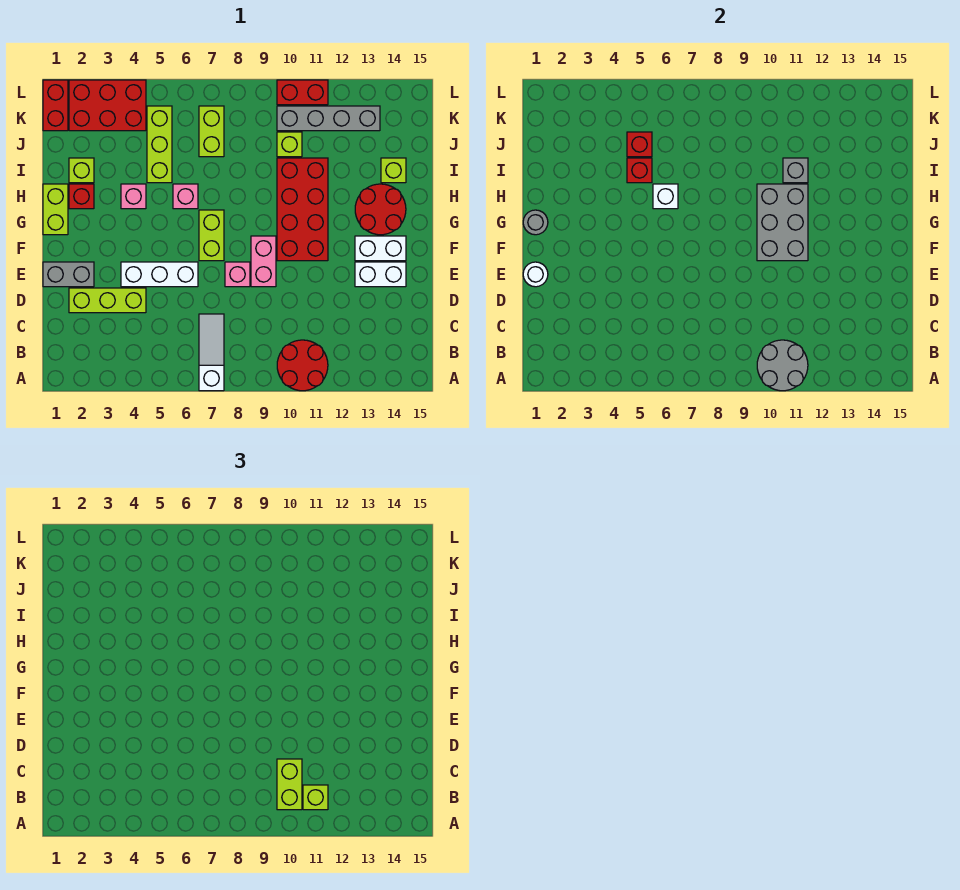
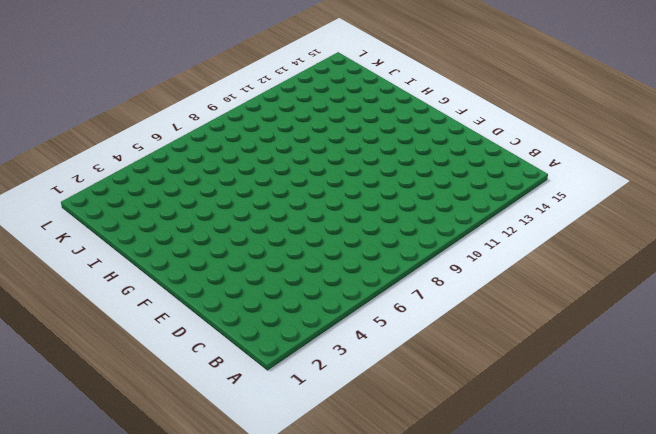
none -> white slope A7:C7 level 1 top A
none -> red round brick A10:B11 level 1
none -> lime brick D2:D4 level 1
none -> grey brick E1:E2 level 1

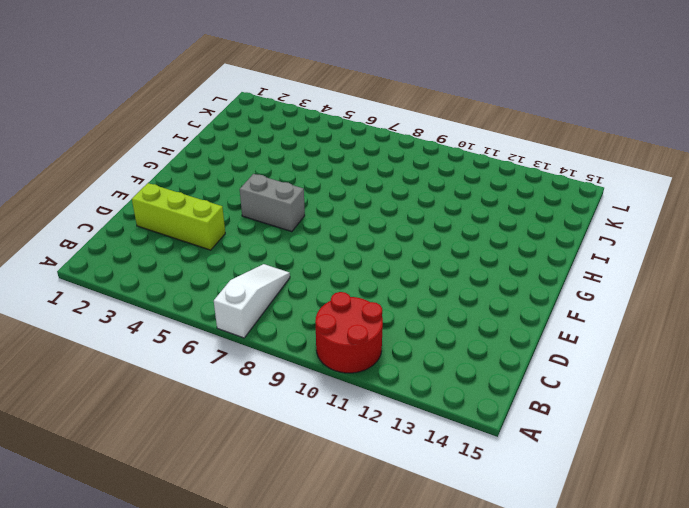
grey brick F5:F6 level 1 -> grey brick E1:E2 level 1
none -> white brick E4:E6 level 1
none -> pink brick E8 level 1
none -> pink brick E9:F9 level 1
none -> white brick E13:E14 level 1

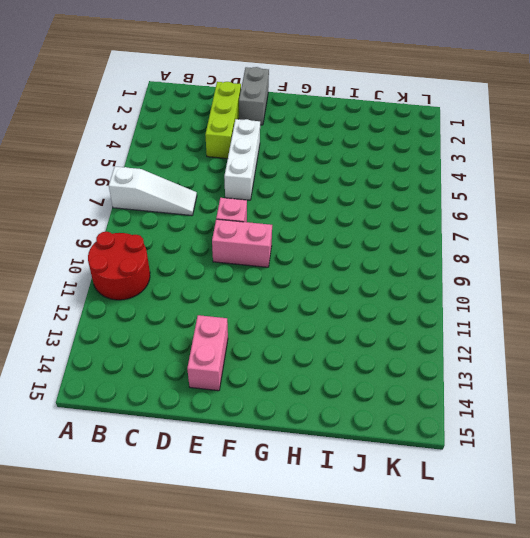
pink brick E13:E14 level 1 -> white brick E13:E14 level 1
none -> lime brick F7:G7 level 1
none -> red brick F10:I11 level 1
none -> white brick F13:F14 level 1
none -> lime brick G1:H1 level 1

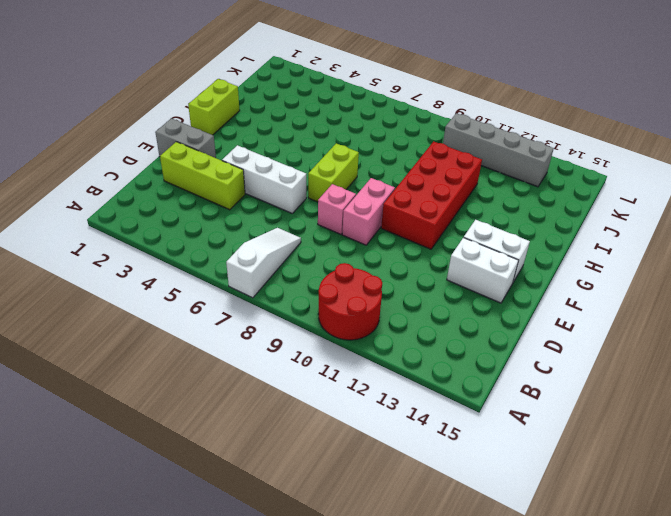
none -> red round brick G13:H14 level 1
none -> red brick H2 level 1
none -> pink brick H4 level 1
none -> pink brick H6 level 1

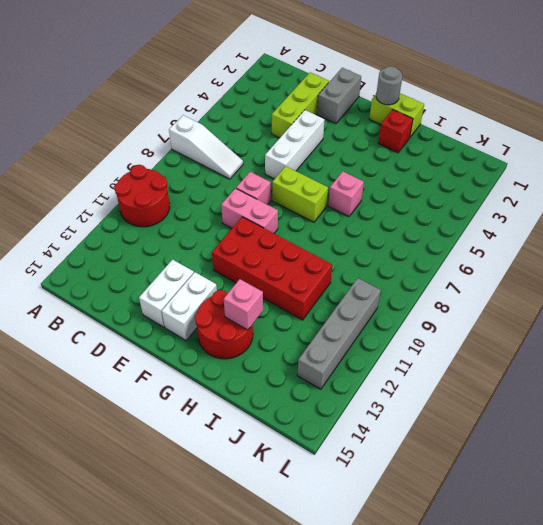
pink brick H13 level 2 -> pink brick H4 level 1
none -> lime brick I2 level 1
none -> lime brick I5:K5 level 1
none -> lime brick I14 level 1
none -> lime brick J7:K7 level 1

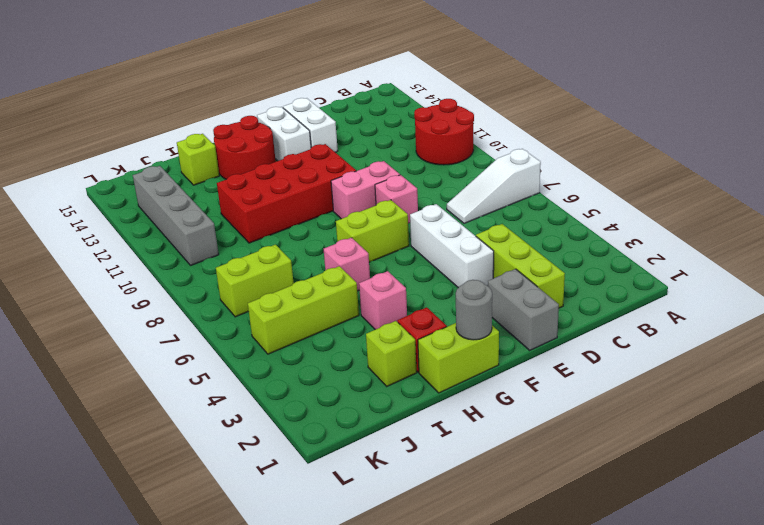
none -> lime brick J10 level 1
none -> red brick K1:L1 level 1
none -> red brick K2:L4 level 1
none -> red brick L10:L11 level 1

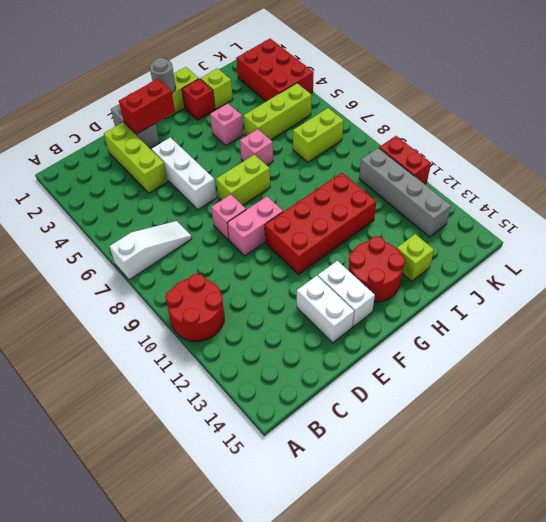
red brick E2:F2 level 2 -> red brick K1:L1 level 1
none -> lime brick J10 level 1
none -> grey round brick A10:B11 level 2
none -> white round brick E1 level 2
none -> grey brick F10:H11 level 2

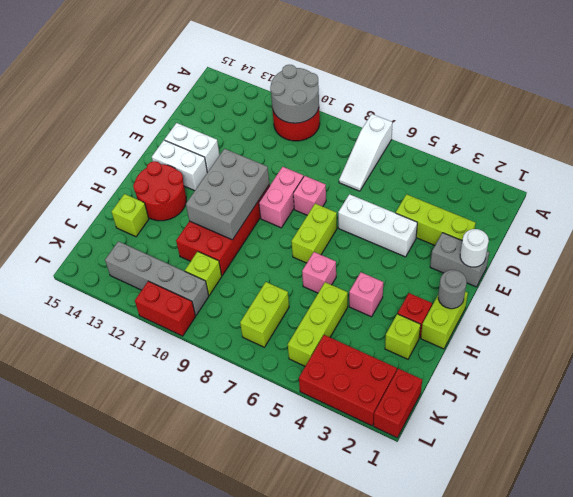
none -> white brick H6 level 2
none -> red brick I5 level 2
none -> grey brick I11 level 2
none -> red brick J5 level 2

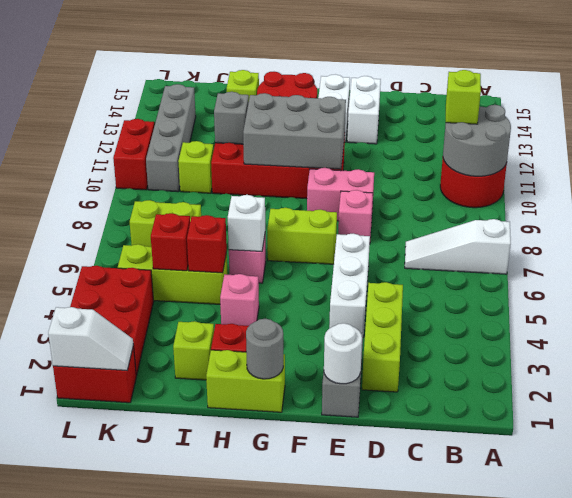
white slope K1:L1 level 2 top L -> none
none -> lime brick B10:C10 level 3

